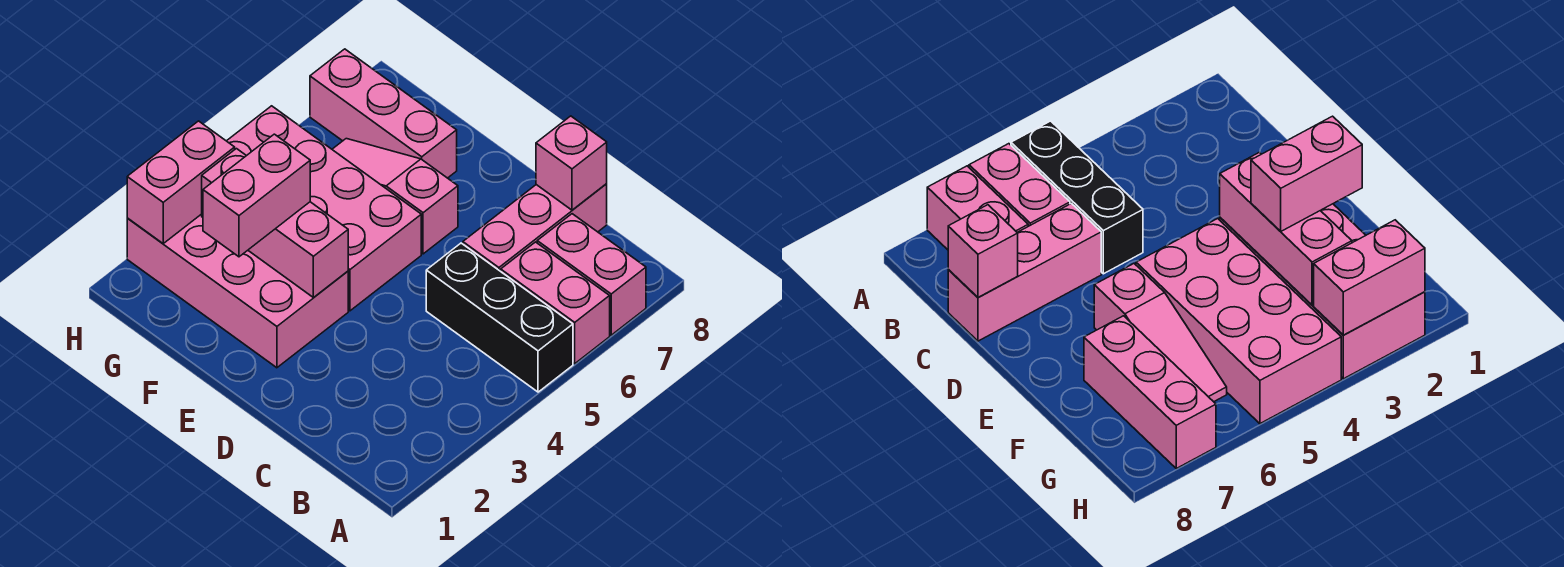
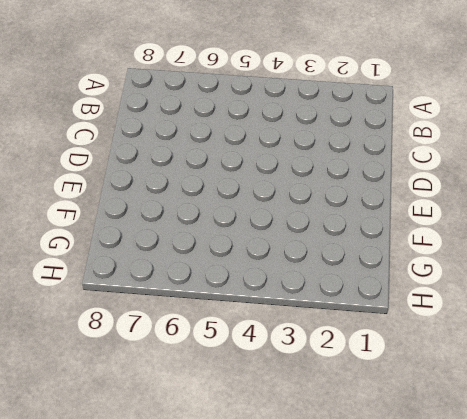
none -> black brick A5:C5 level 1
none -> pink brick A6:B6 level 1
none -> pink brick A7:B7 level 1

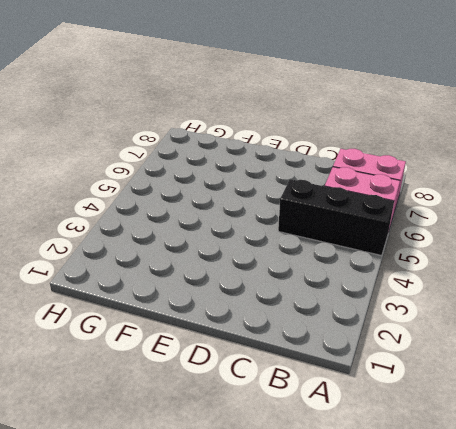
none -> pink brick C6:C8 level 1
none -> pink brick E2:H3 level 1
none -> pink brick E4:H5 level 1

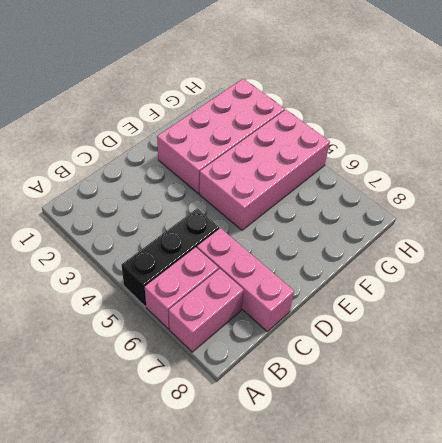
none -> pink slope E6:G6 level 1 top E
none -> pink brick F7:H7 level 1
none -> pink brick C8 level 2

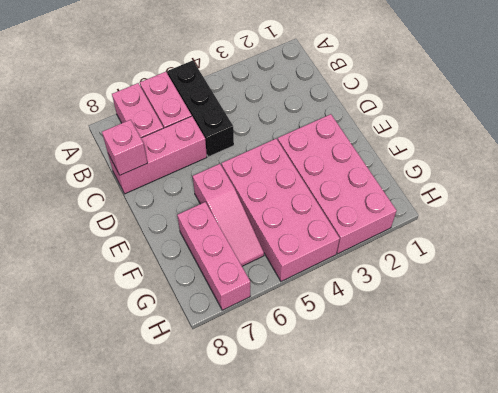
none -> pink brick E3:G3 level 2
none -> pink brick H2:H3 level 2
none -> pink brick F2:F3 level 3

